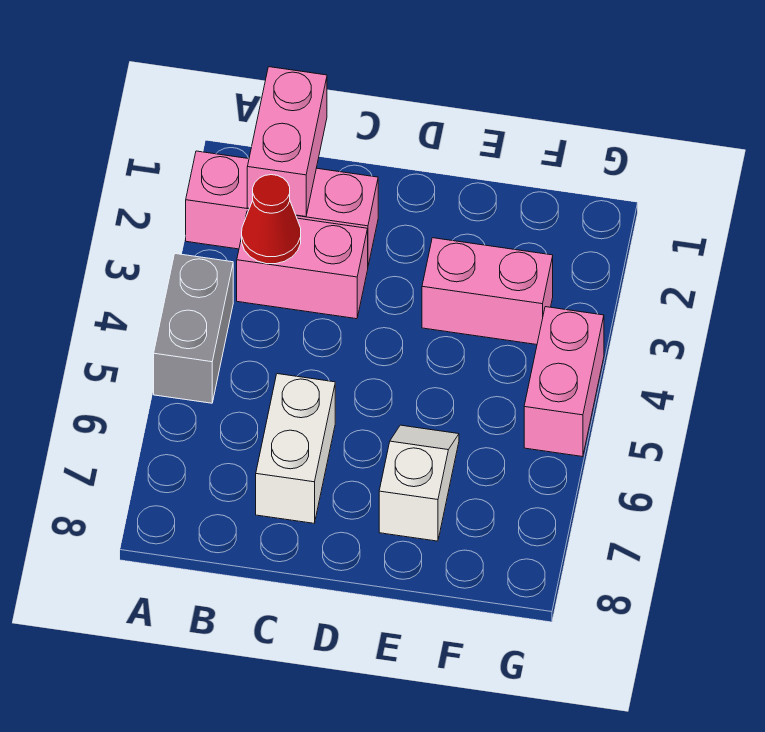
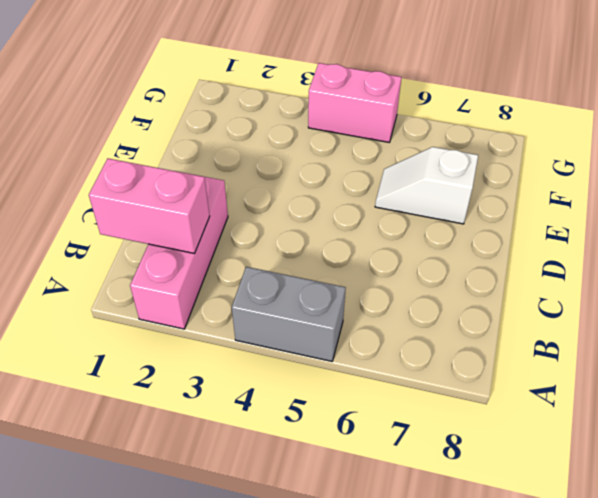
none -> pink brick B3:C3 level 1
none -> white brick C6:C7 level 1

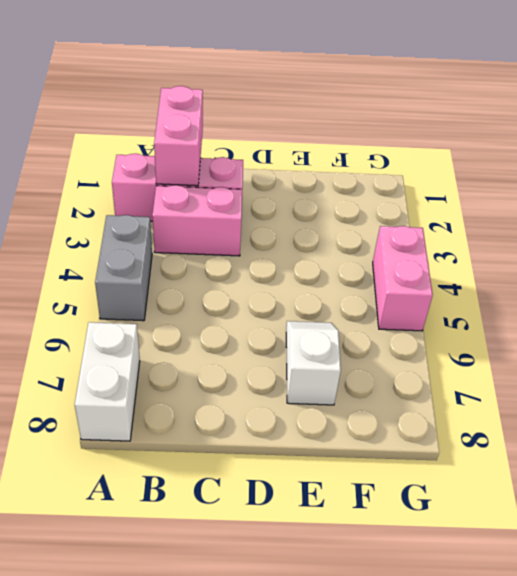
white brick A7:A8 level 1 -> white brick C6:C7 level 1
none -> pink brick E3:F3 level 1
none -> red cone B3 level 2

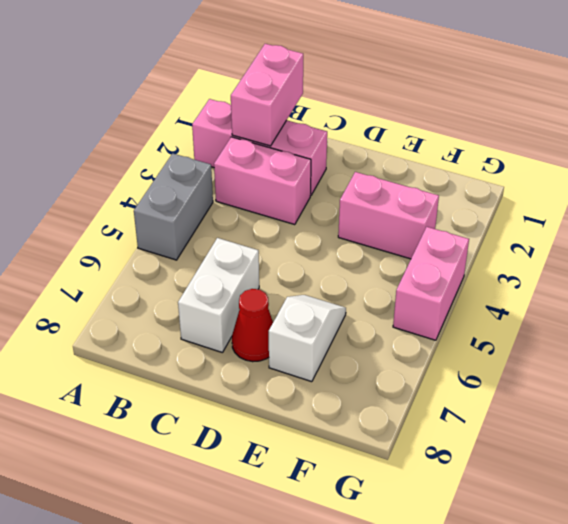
red cone D7 level 1 -> red cone B3 level 2

